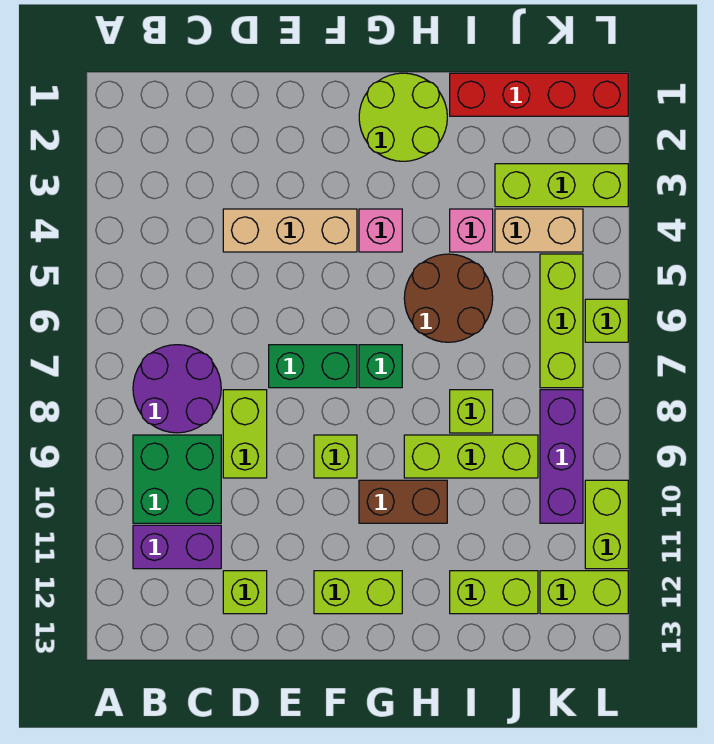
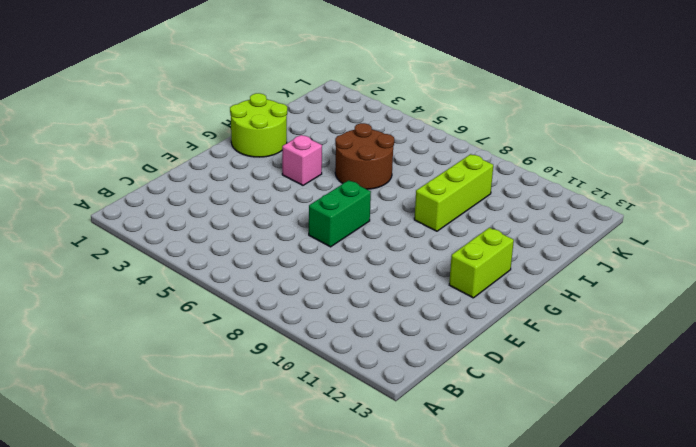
none -> purple round brick B7:C8 level 1
none -> green brick B9:C10 level 1
none -> purple brick B11:C11 level 1

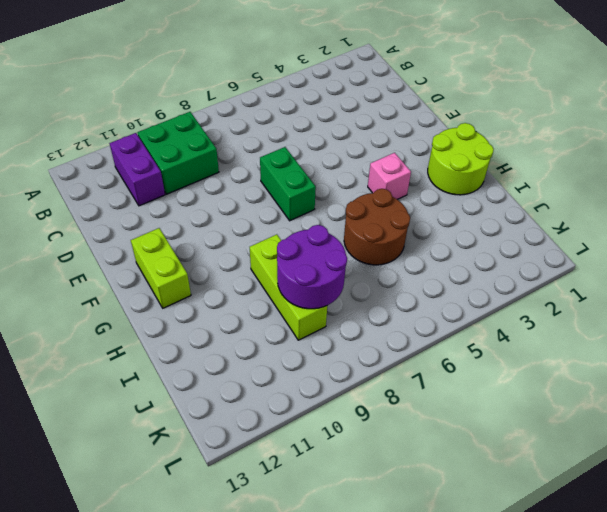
purple round brick I8:J9 level 2 -> purple round brick B7:C8 level 1
none -> tan brick D4:F4 level 1
none -> lime brick D8:D9 level 1
none -> lime brick D12 level 1

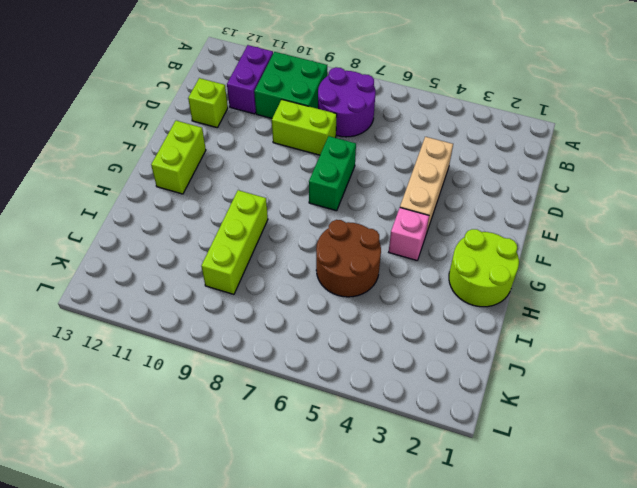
none -> lime brick F9 level 1
none -> green brick G7 level 1
none -> brown brick G10:H10 level 1

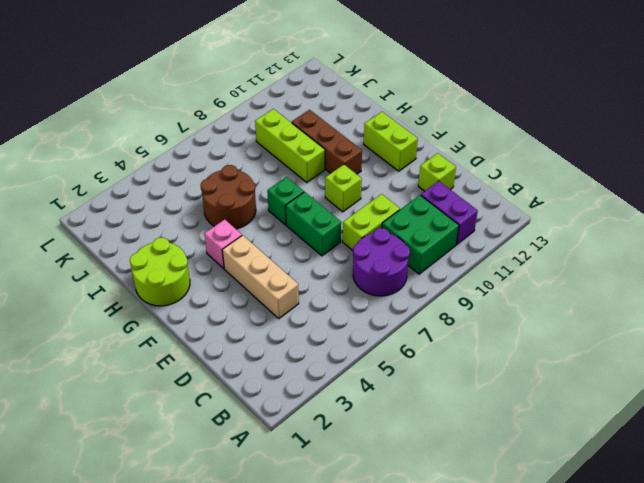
brown brick G10:I10 level 1 -> brown brick G10:H10 level 1
none -> red brick I1:L1 level 1
none -> pink brick I4 level 1
none -> lime brick I8 level 1

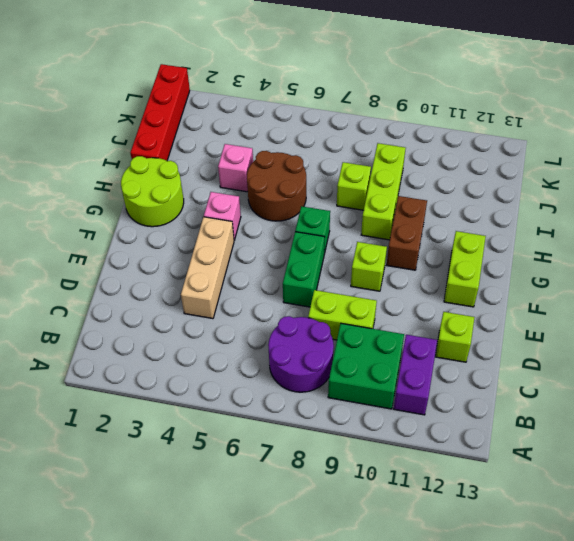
none -> lime brick I12:J12 level 1
none -> lime brick J3:L3 level 1
none -> tan brick J4:K4 level 1

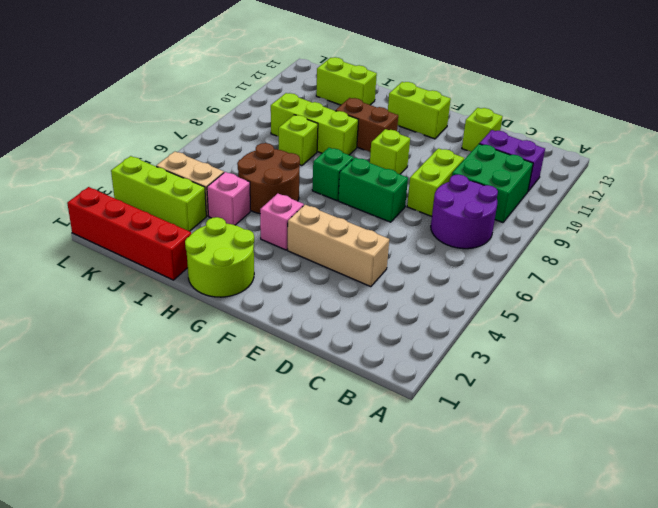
none -> lime brick K5:K7 level 1
none -> purple brick K8:K10 level 1
none -> lime brick K12:L12 level 1

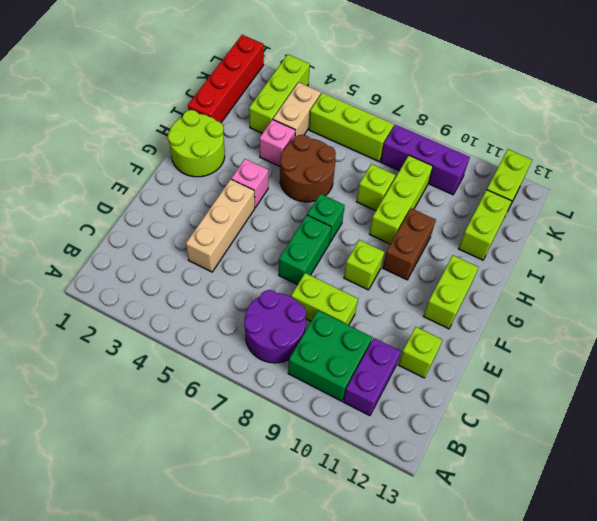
none -> lime brick L6 level 1
none -> lime brick L10:L11 level 1

